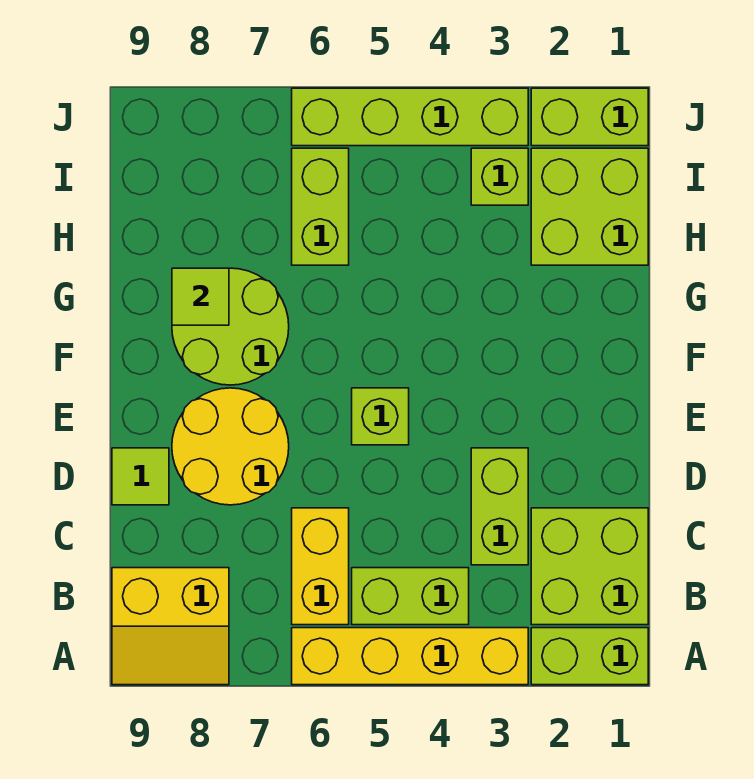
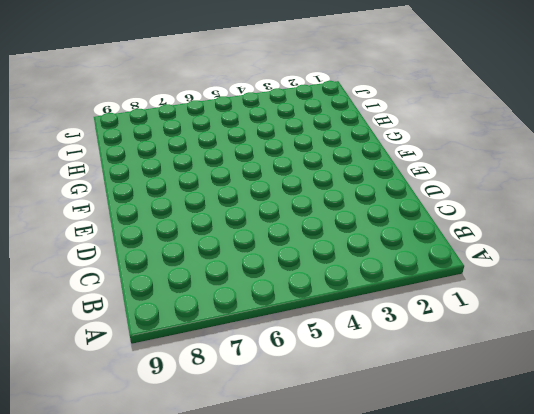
none -> lime brick A1:A2 level 1
none -> yellow brick A3:A6 level 1
none -> yellow slope A8:B9 level 1 top B

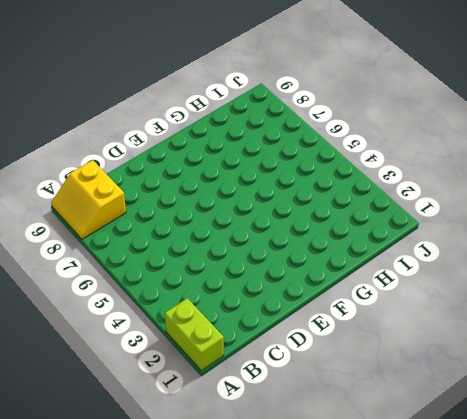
none -> yellow brick A3:A6 level 1
none -> lime brick B1:C2 level 1
none -> lime brick B4:B5 level 1

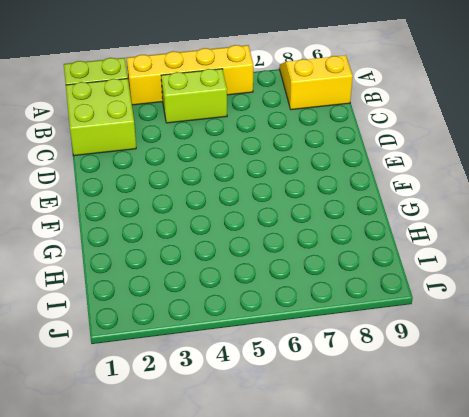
none -> yellow brick B6:C6 level 1
none -> lime brick C3:D3 level 1
none -> yellow round brick D7:E8 level 1

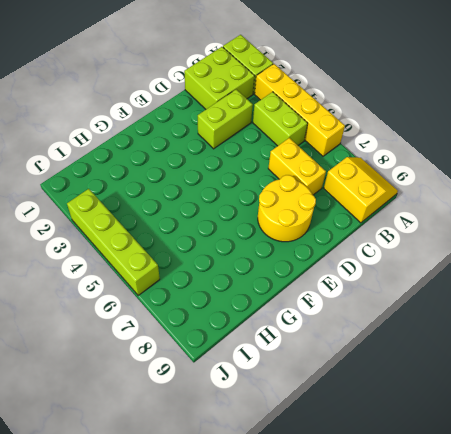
yellow brick C6:C7 level 1 -> yellow brick B6:C6 level 1
none -> lime tile D9 level 1
none -> lime brick E5 level 1
none -> lime round brick F7:G8 level 1

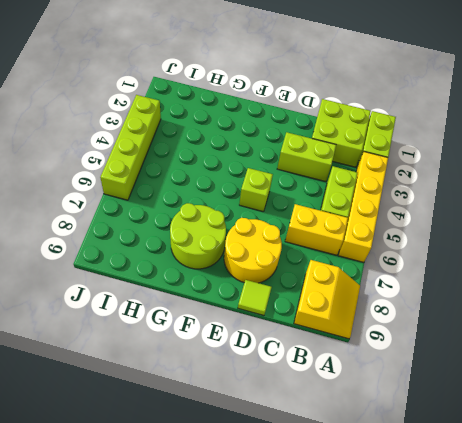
none -> lime brick H1:I2 level 1
none -> lime brick H6:I6 level 1
none -> lime brick I3 level 1

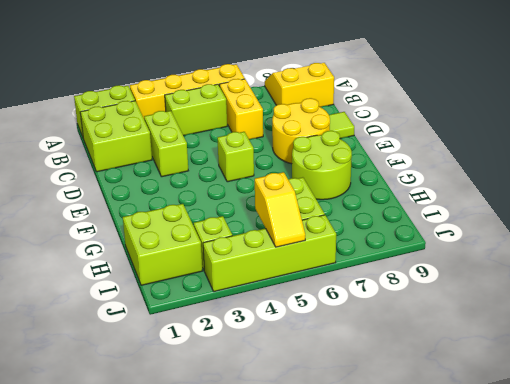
yellow slope I5:J5 level 2 top I -> none
none -> lime brick J1:J2 level 1
none -> lime tile G8 level 2

